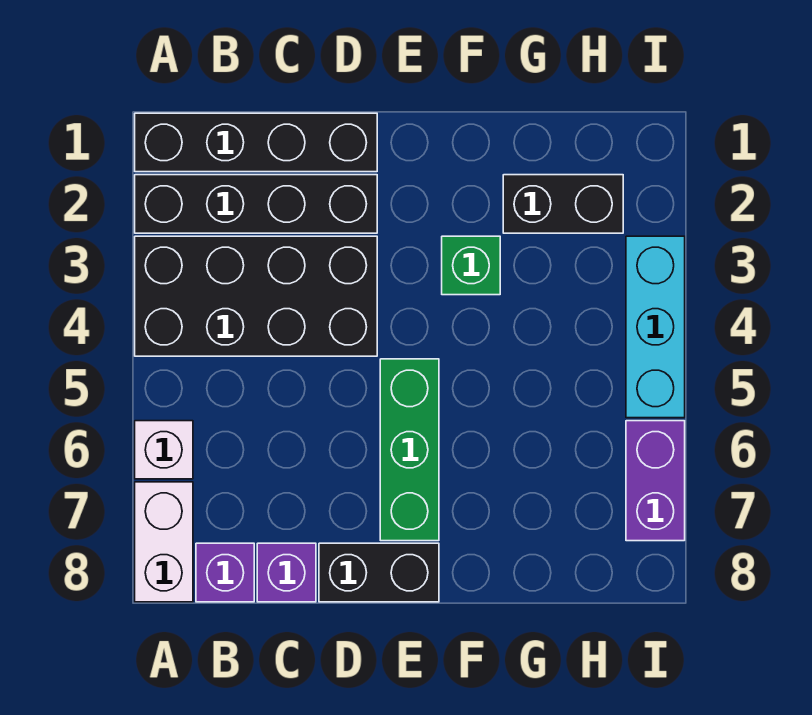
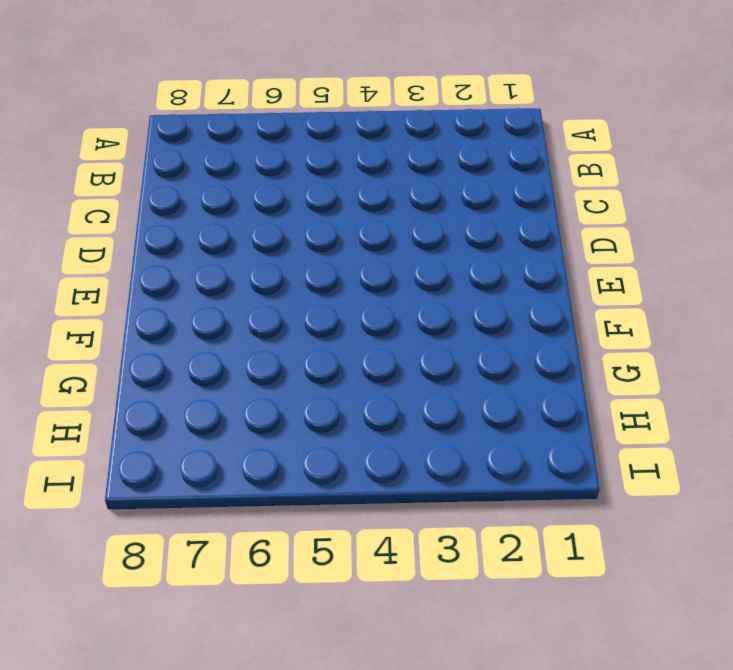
none -> black brick A1:D1 level 1
none -> black brick A2:D2 level 1
none -> black brick A3:D4 level 1

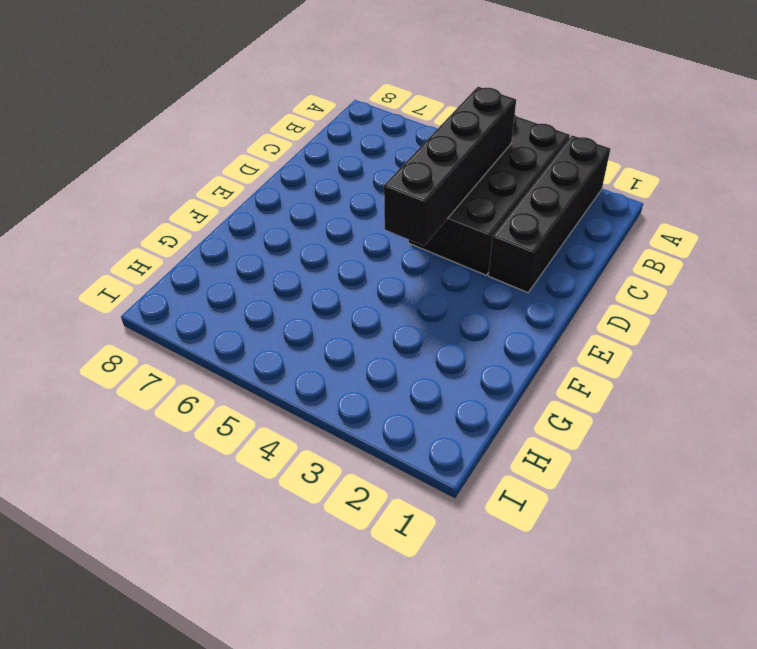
black brick B4:E4 level 2 -> black brick A1:D1 level 1
none -> white brick A6 level 1
none -> white brick A7:A8 level 1
none -> purple brick B8 level 1

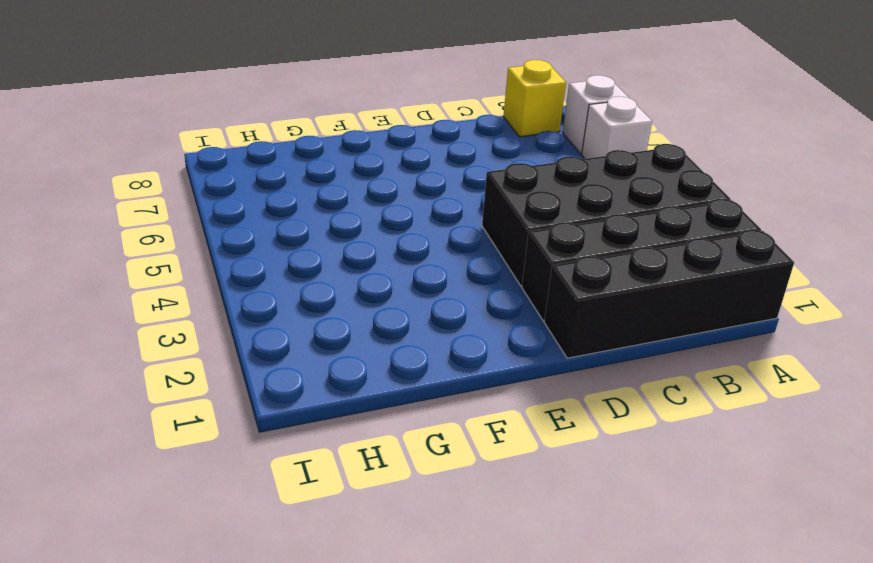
white brick A7 level 1 -> white brick A7:A8 level 1
yellow brick B8 level 1 -> purple brick B8 level 1
none -> purple brick C8 level 1
none -> black brick D8:E8 level 1
none -> green brick E5:E7 level 1

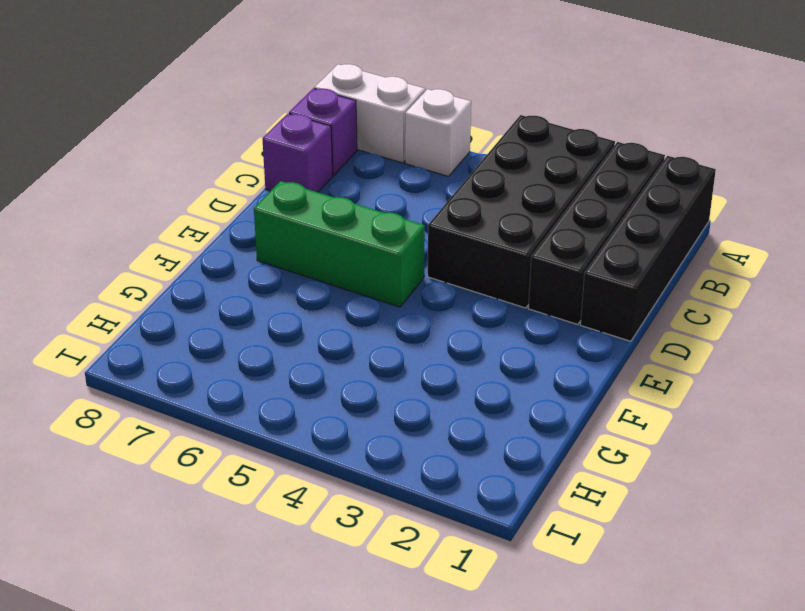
none -> black brick D8:E8 level 1
none -> green brick F3 level 1
none -> black brick G2:H2 level 1

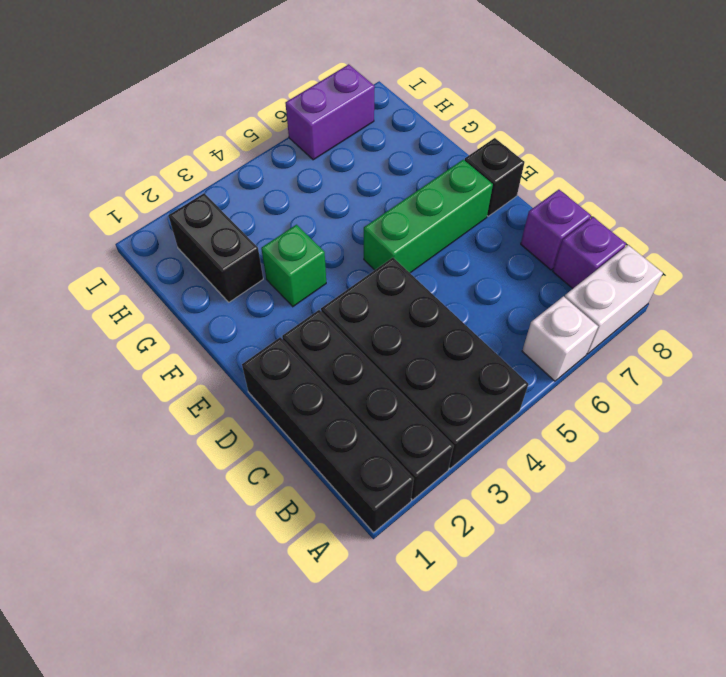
black brick E8 level 1 -> black brick D8:E8 level 1
none -> cyan brick I3:I5 level 1

